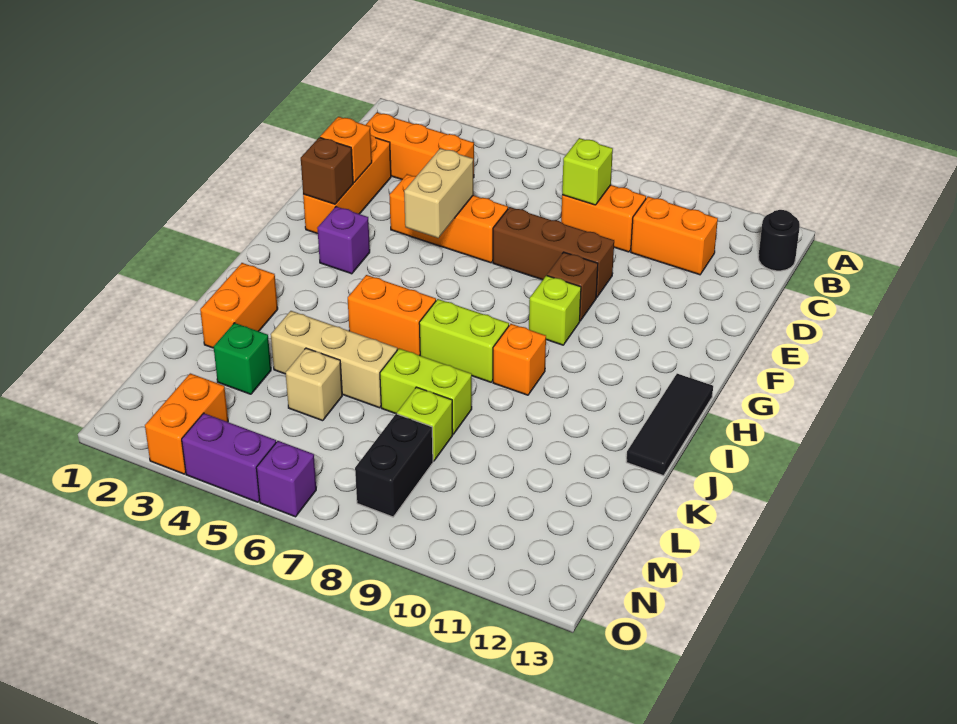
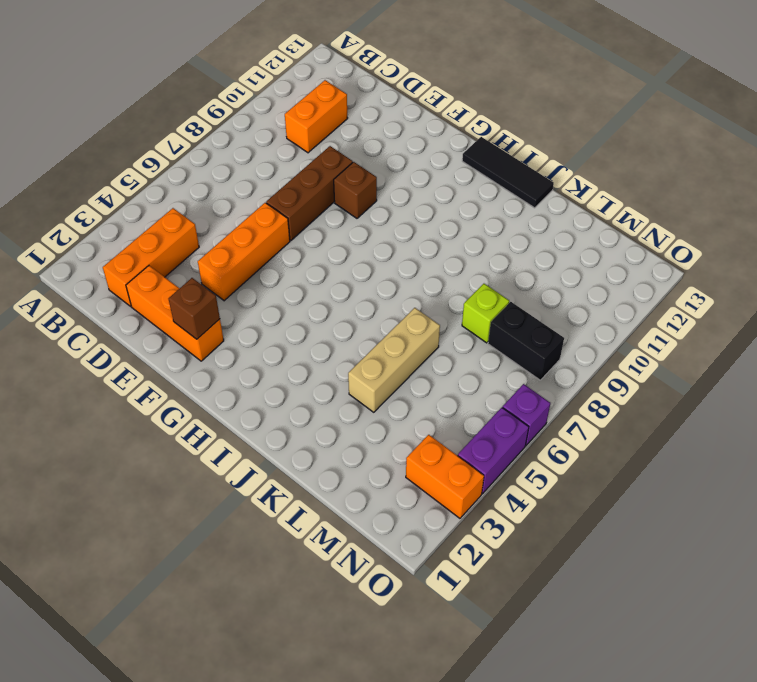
none -> black round brick B13 level 1
none -> orange brick C8:C9 level 1
none -> purple brick G3 level 1

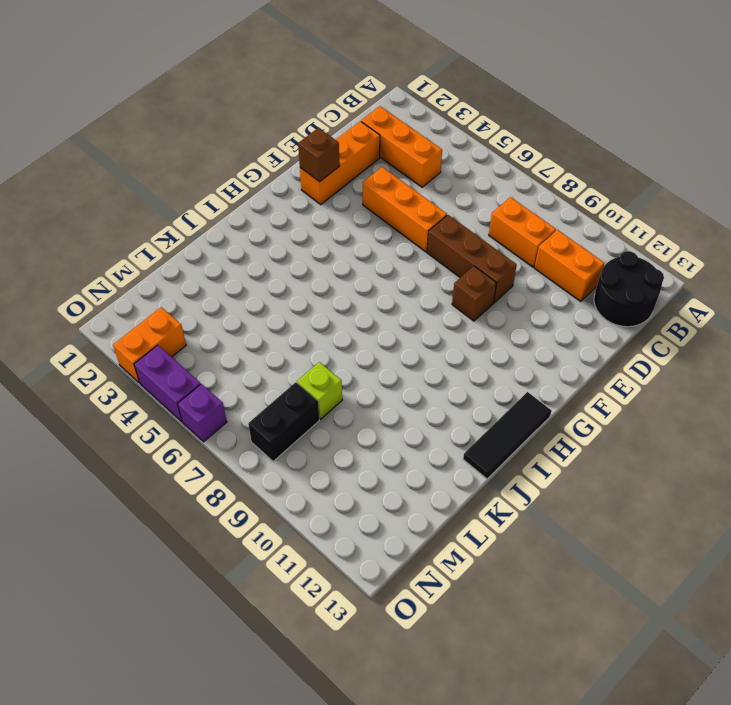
black round brick B12:C13 level 1 -> black round brick B13 level 1
none -> purple brick G3 level 1
none -> lime brick G9 level 1
none -> orange brick I5:I6 level 1

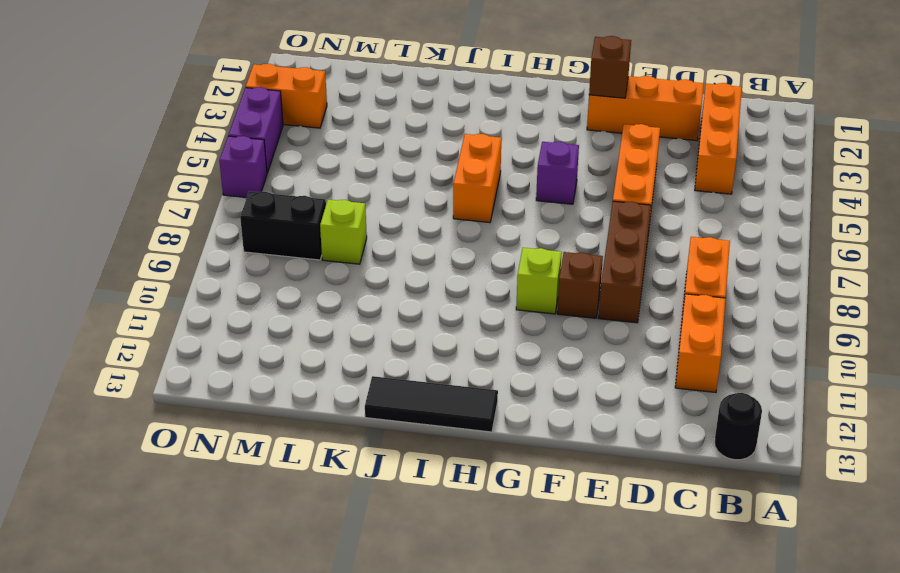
purple brick G5 level 1 -> purple brick G3 level 1
none -> lime brick I7:I8 level 1
none -> orange brick I9 level 1
none -> orange brick J2:K2 level 1

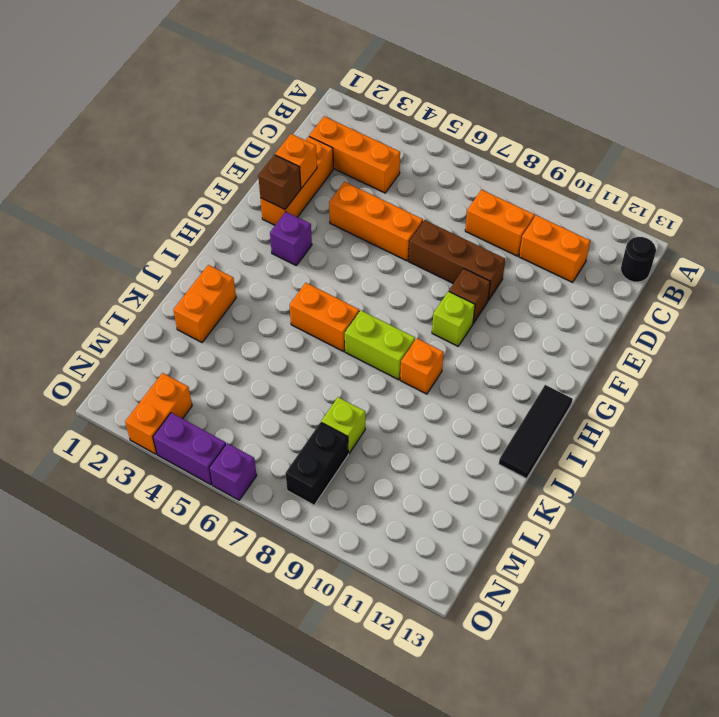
none -> tan brick K4:K6 level 1
none -> lime brick K7:K8 level 1
none -> green brick L3 level 1

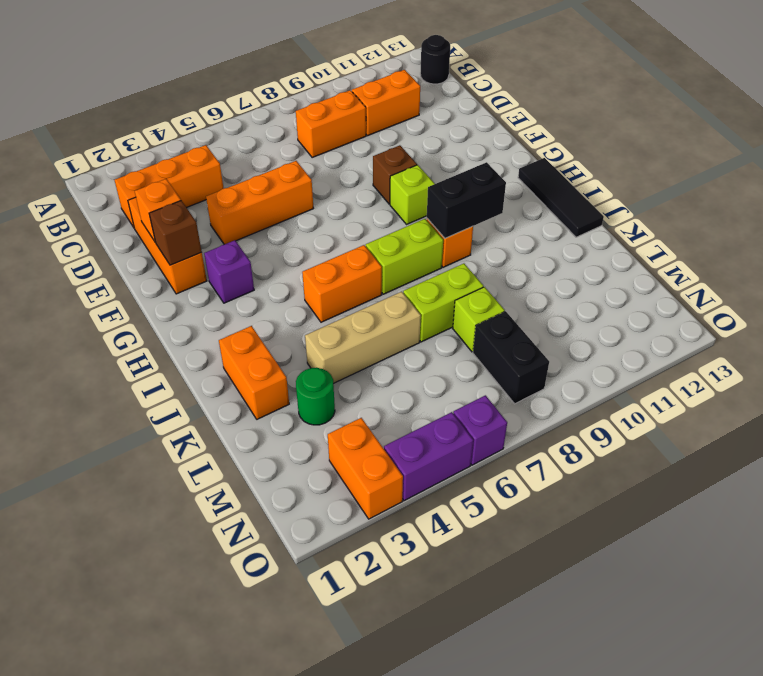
black brick I9:I10 level 2 -> none
green round brick L3 level 1 -> green brick L3 level 1
none -> brown brick E7:E9 level 1
none -> tan brick L5 level 1
none -> lime brick C8 level 2

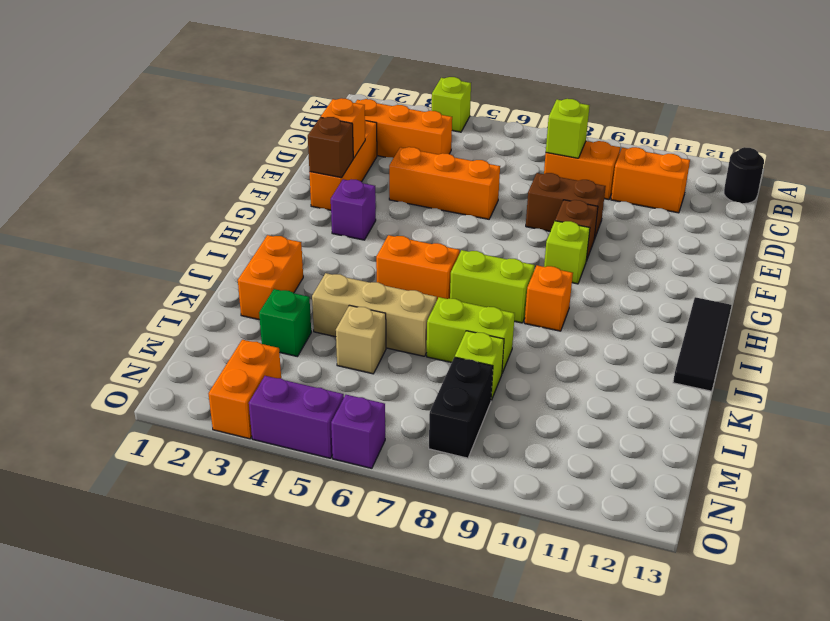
lime brick A4 level 1 -> none
brown brick E8:E9 level 1 -> brown brick E7:E9 level 1
none -> tan brick E5:F5 level 2

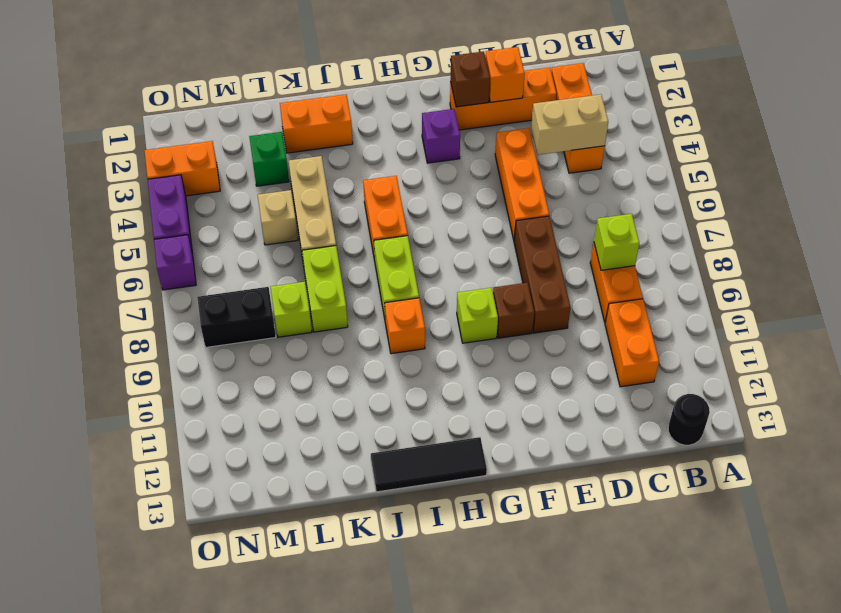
tan brick C4:D4 level 2 -> tan brick E5:F5 level 2

